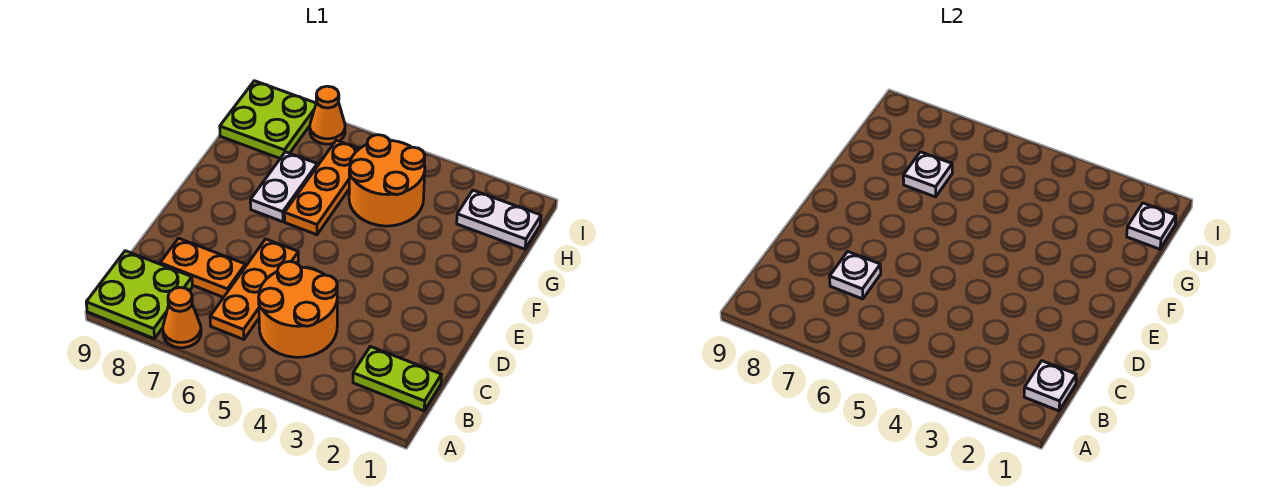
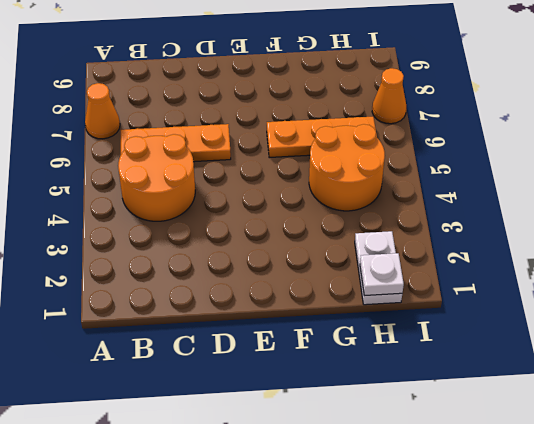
none -> lime plate A8:B9 level 1
none -> lime plate B1:B2 level 1
none -> orange plate C7:C8 level 1

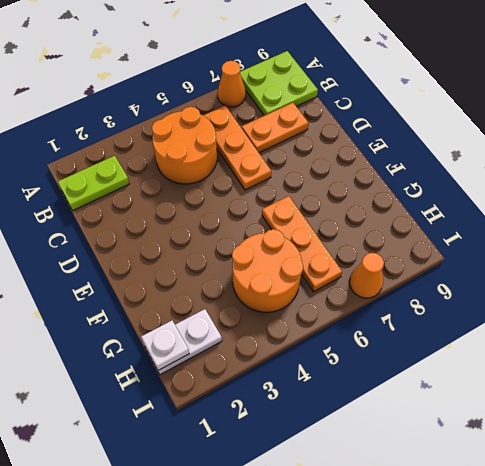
none -> white plate F7:G7 level 1
none -> lime plate H8:I9 level 1
none -> white plate B1 level 2

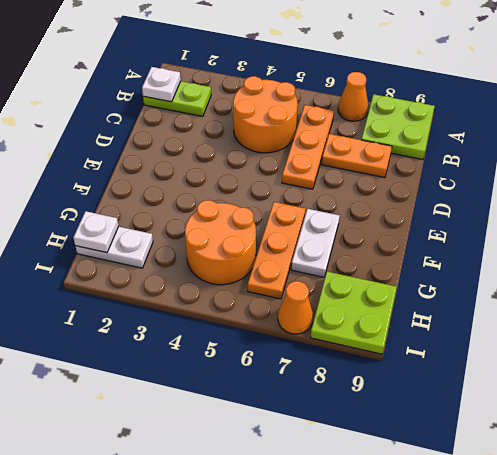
none -> white plate C7 level 2
none -> white plate G7 level 2

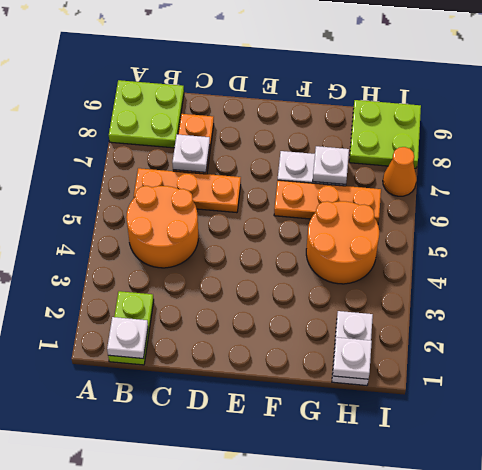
none -> orange cone A7 level 1

